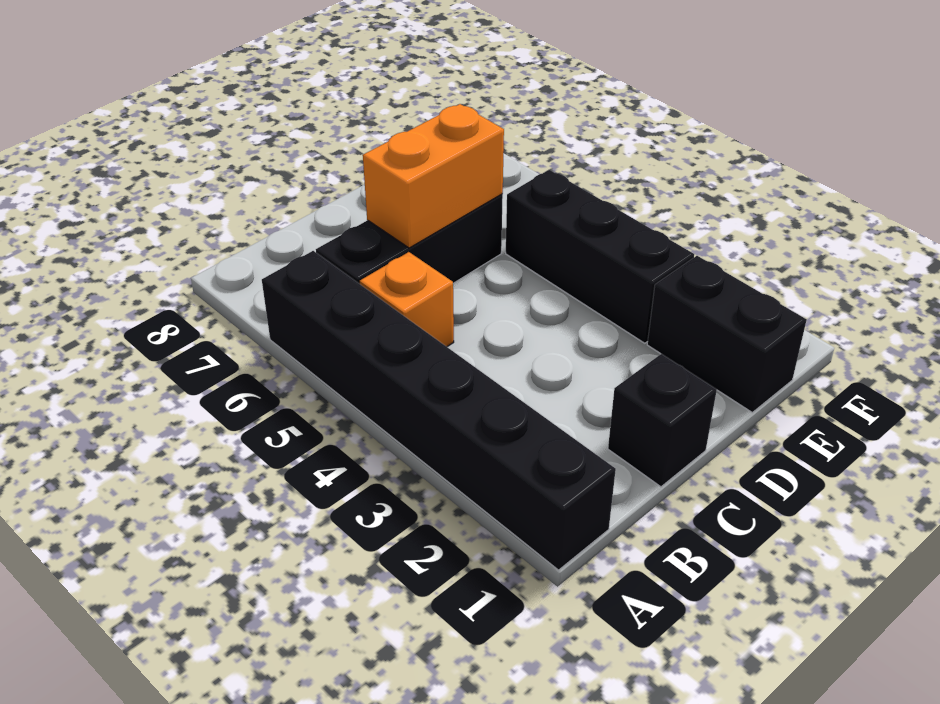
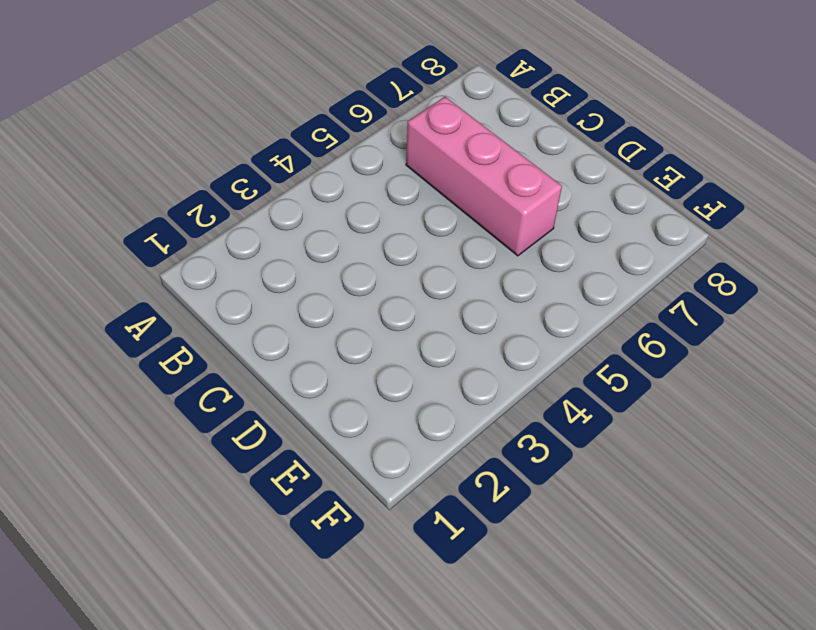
pink brick B6:D6 level 1 -> black brick B6:D6 level 1
none -> black brick A1:A6 level 1
none -> orange brick B5 level 1

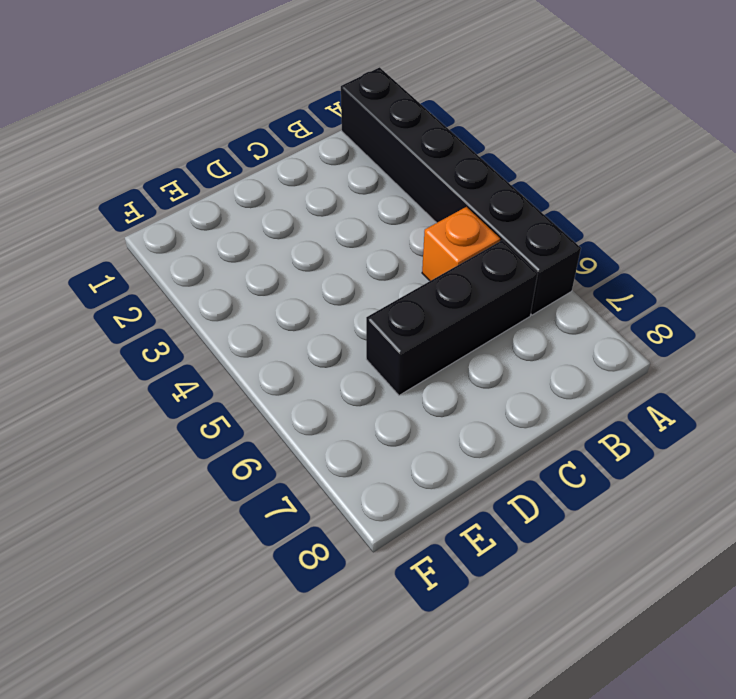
none -> black brick C1 level 1
none -> black brick E1:E2 level 1

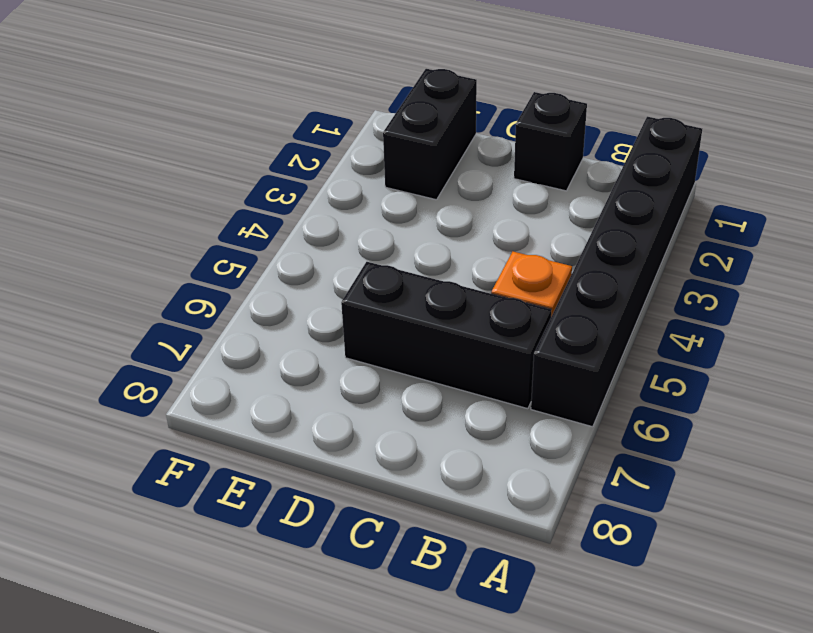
none -> black brick E3:E5 level 1
none -> orange brick C6:D6 level 2

